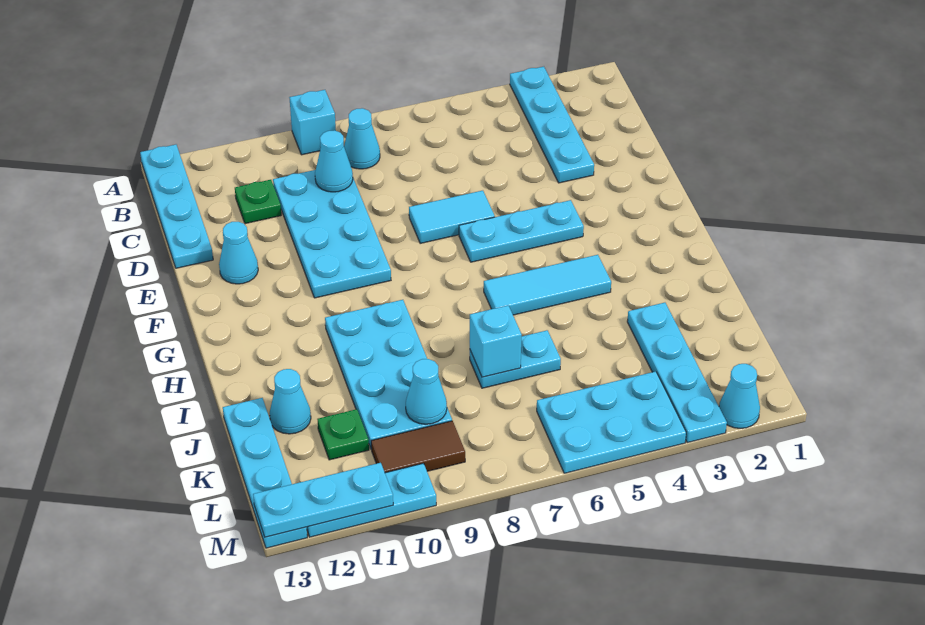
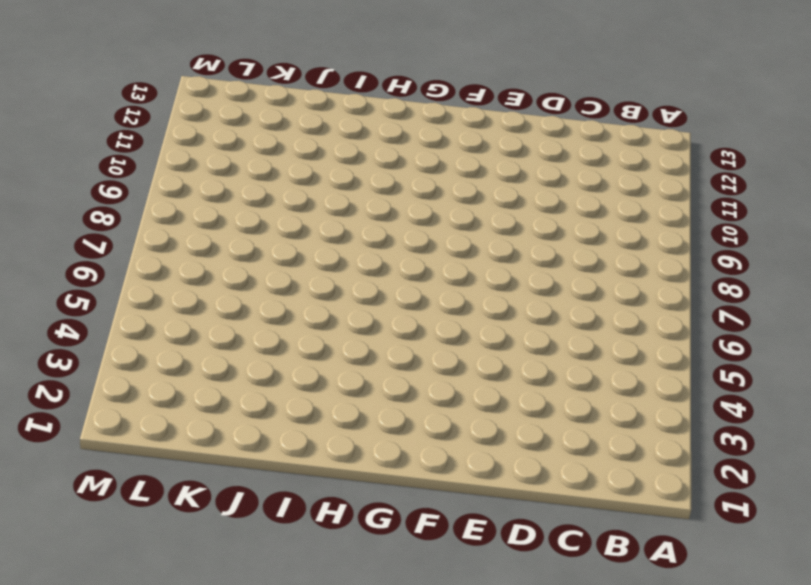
none -> cyan plate A3:D3 level 1
none -> cyan brick A9 level 1
none -> cyan plate A13:D13 level 1

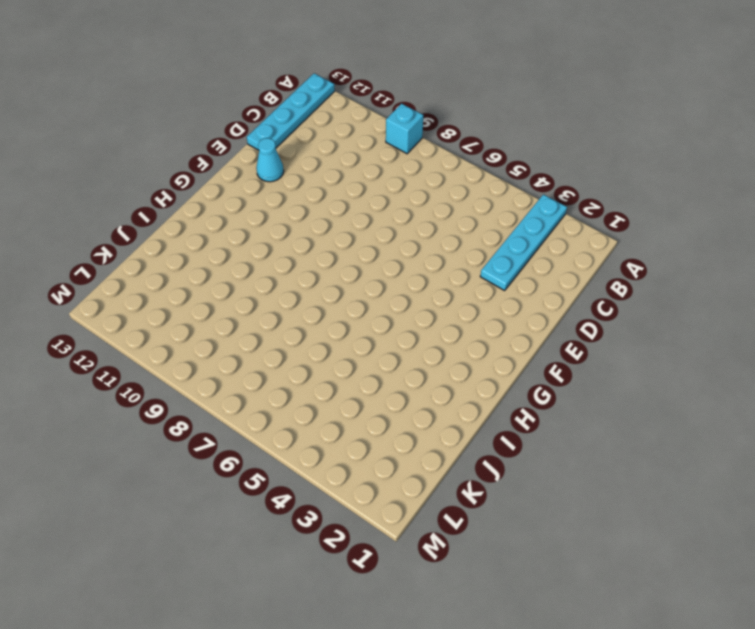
none -> cyan cone B8 level 1
none -> cyan plate C9:F10 level 1
none -> green plate C11 level 1

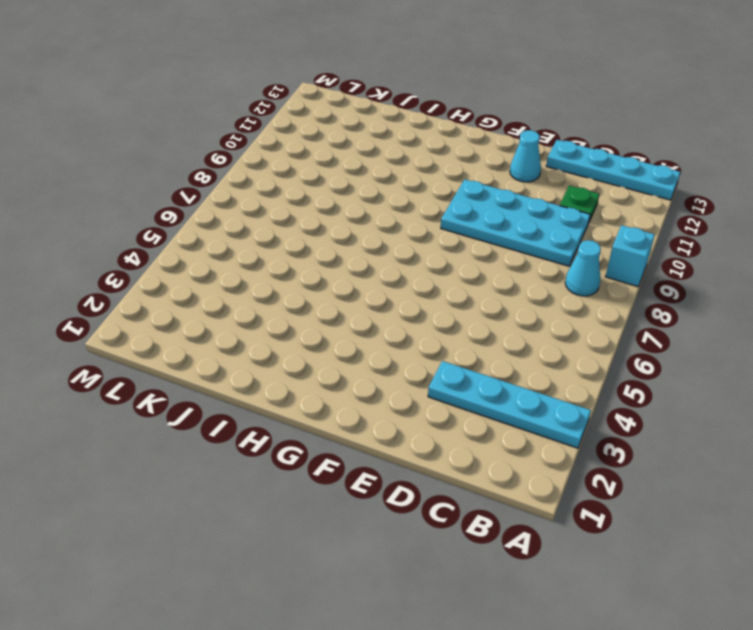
none -> cyan tile E6:E7 level 1
none -> cyan plate F4:F6 level 1
none -> cyan tile H4:H6 level 1

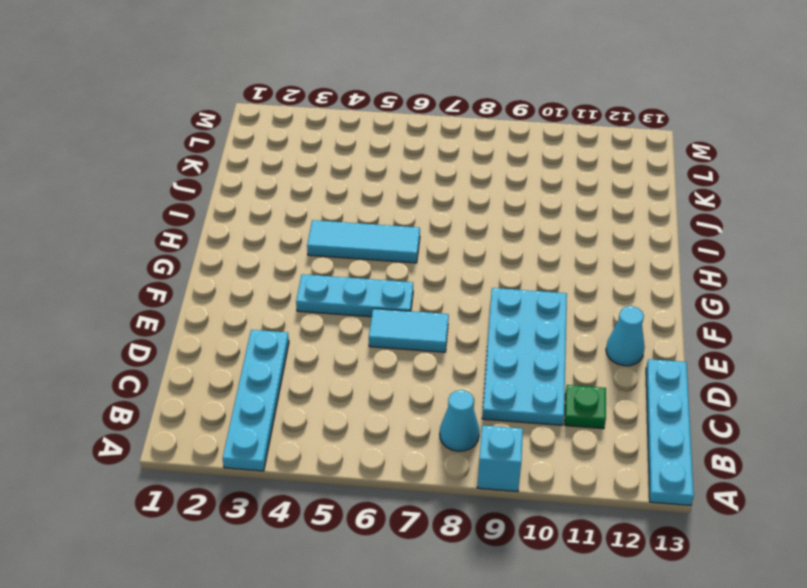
none -> cyan plate H9:K10 level 1
none -> cyan plate J3:M3 level 1
none -> cyan plate J6:J7 level 1

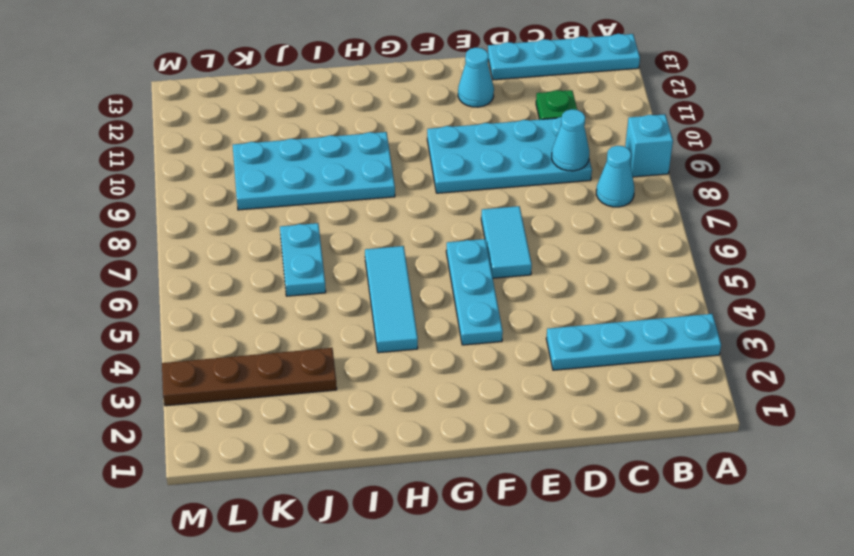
brown plate J3:M3 level 1 -> cyan plate J3:M3 level 1
none -> cyan cone J12 level 1
none -> cyan plate J13:M13 level 1
none -> green plate K11 level 1

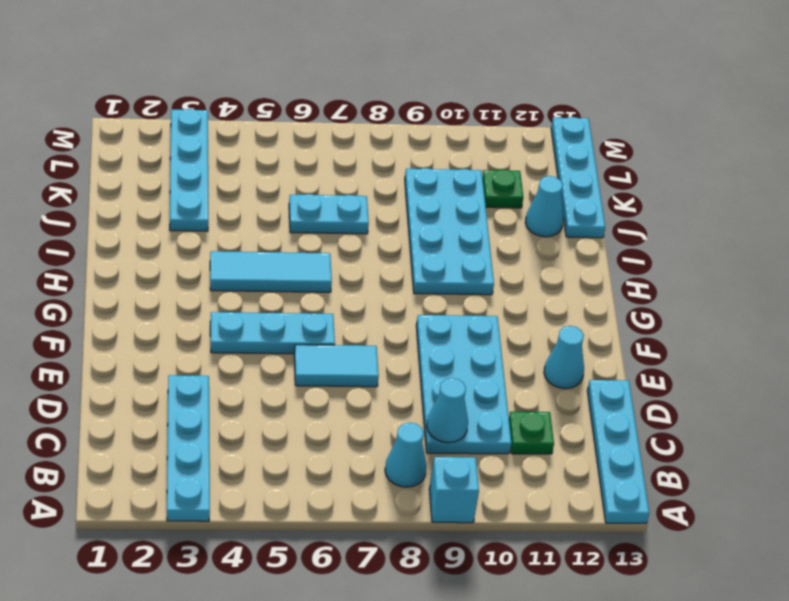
none -> cyan plate L4:M6 level 1
none -> brown tile L9:L10 level 1
none -> cyan cone M2 level 1

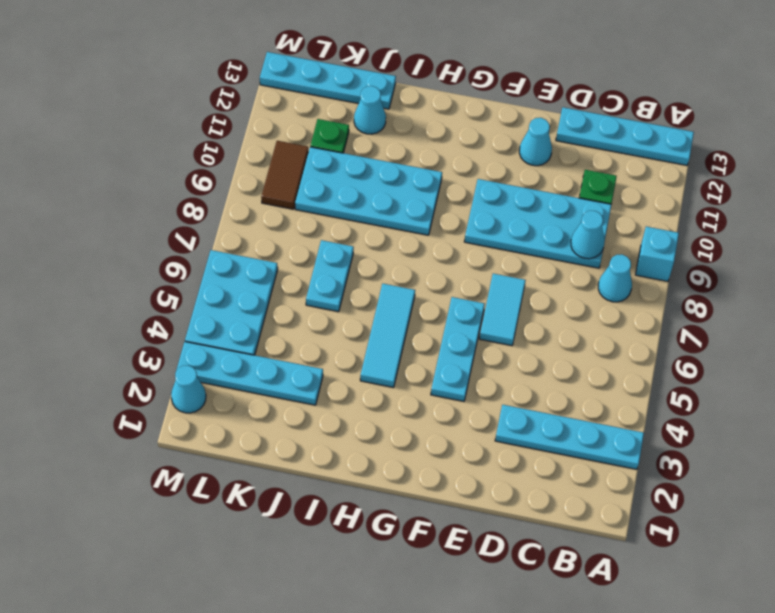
none -> cyan plate M10:M12 level 1
none -> cyan brick J7 level 2
none -> cyan cone K9 level 2

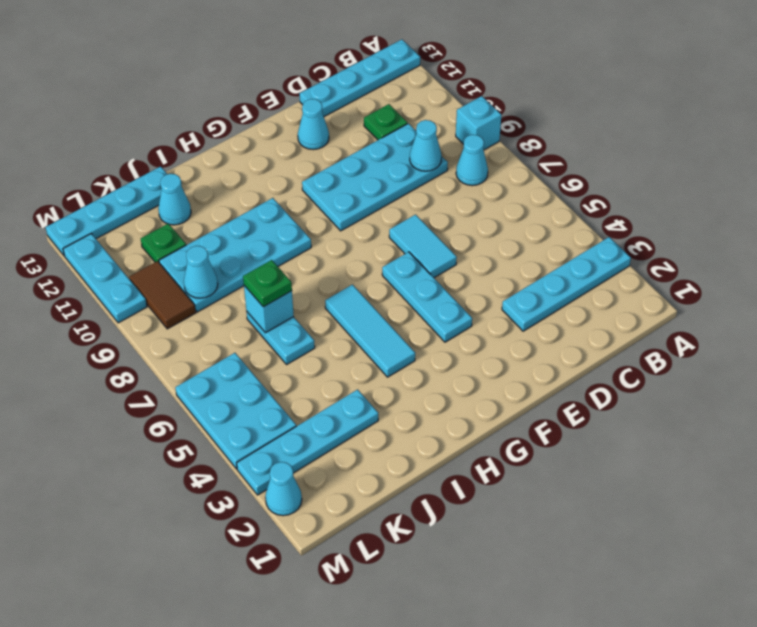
green plate J7 level 3 -> none
none -> cyan plate M11:M13 level 2

